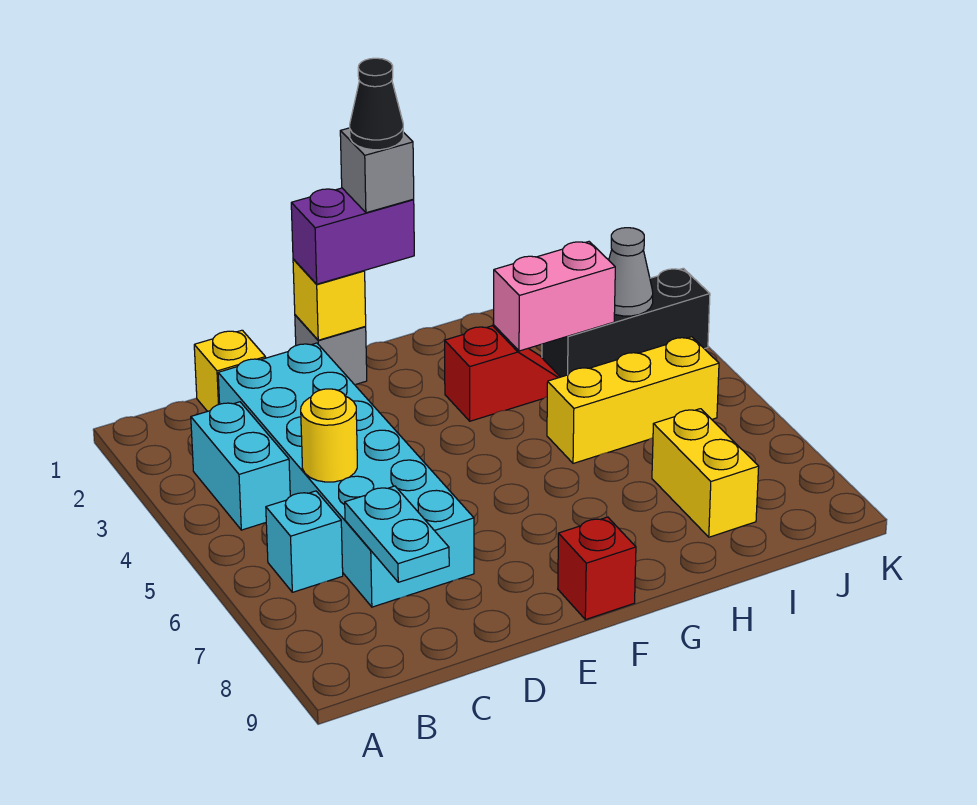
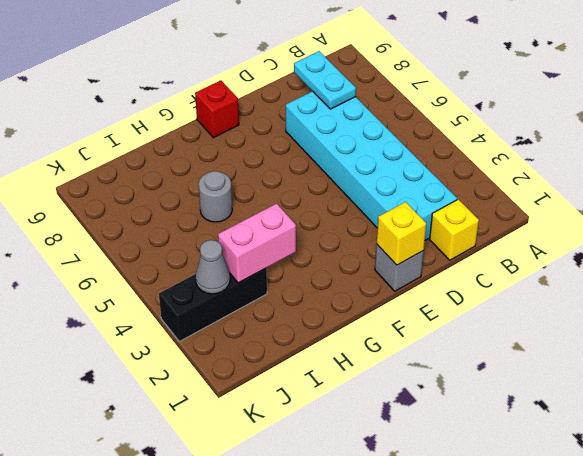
grey round brick H6 level 1 -> none
none -> cyan brick B3:B4 level 1
none -> cyan brick B6 level 1
none -> red slope G3:H3 level 1 top G

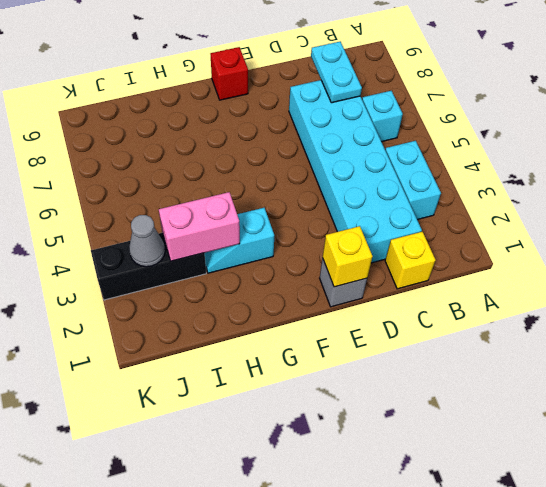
cyan slope G3:H3 level 1 top G -> red slope G3:H3 level 1 top G
none -> yellow brick H5:J5 level 1
none -> yellow brick I7:I8 level 1
none -> yellow round brick C5 level 2

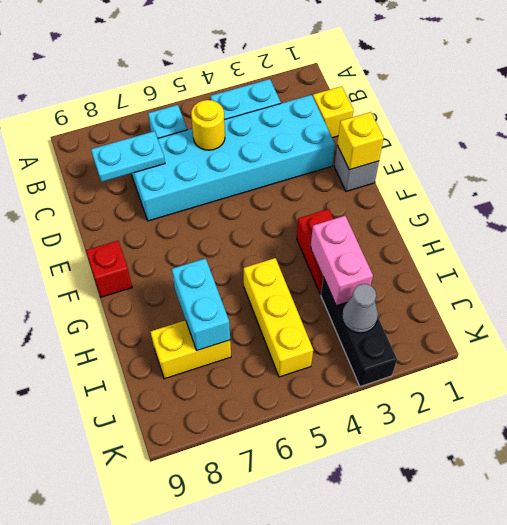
cyan brick H7:I7 level 2 -> none
none -> purple brick E1:F1 level 3
none -> grey brick F1 level 4
none -> black cone F1 level 5

